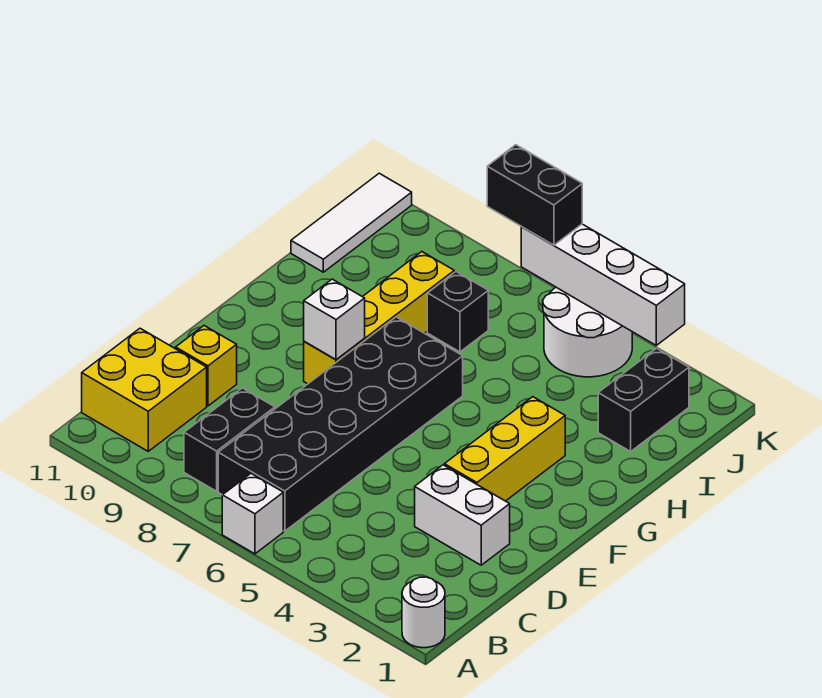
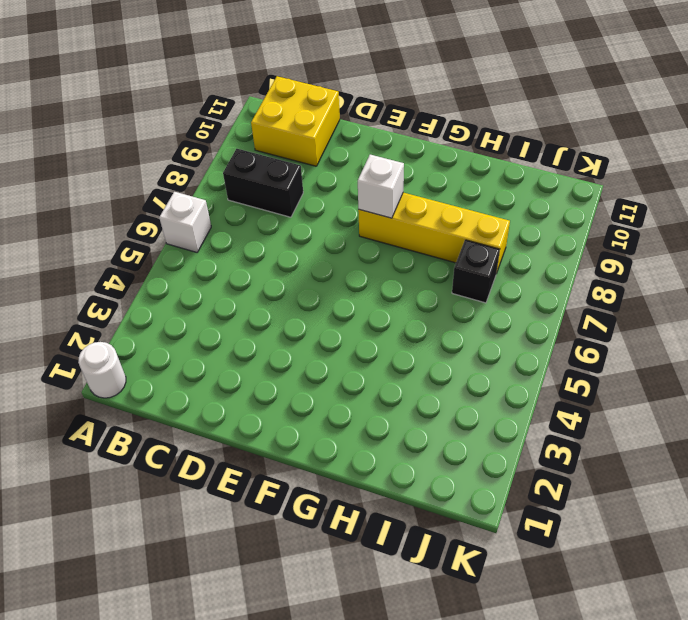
none -> black brick B6:G7 level 1
none -> white brick D2:D3 level 1
none -> yellow brick D10 level 1

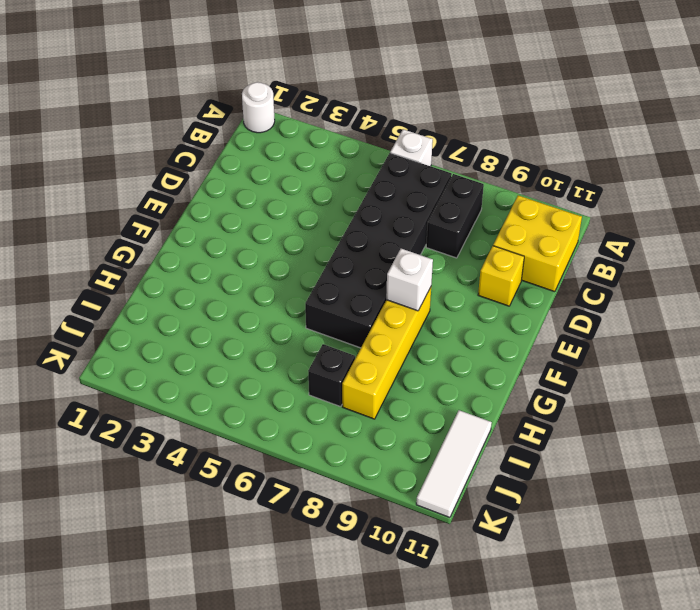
none -> white brick D2:D3 level 1
none -> yellow brick E3:G3 level 1
none -> black brick I2:J2 level 1

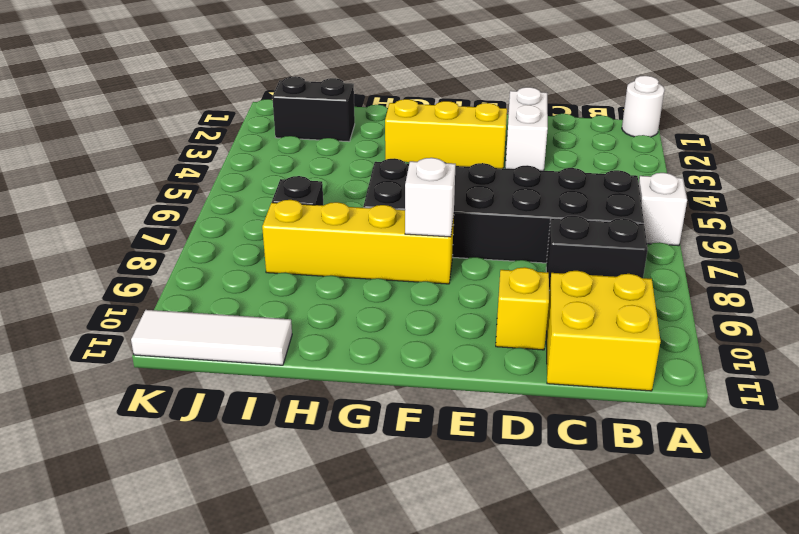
none -> white round brick J4:K5 level 1
none -> white brick K3:K6 level 2
none -> black brick K6:K7 level 3

